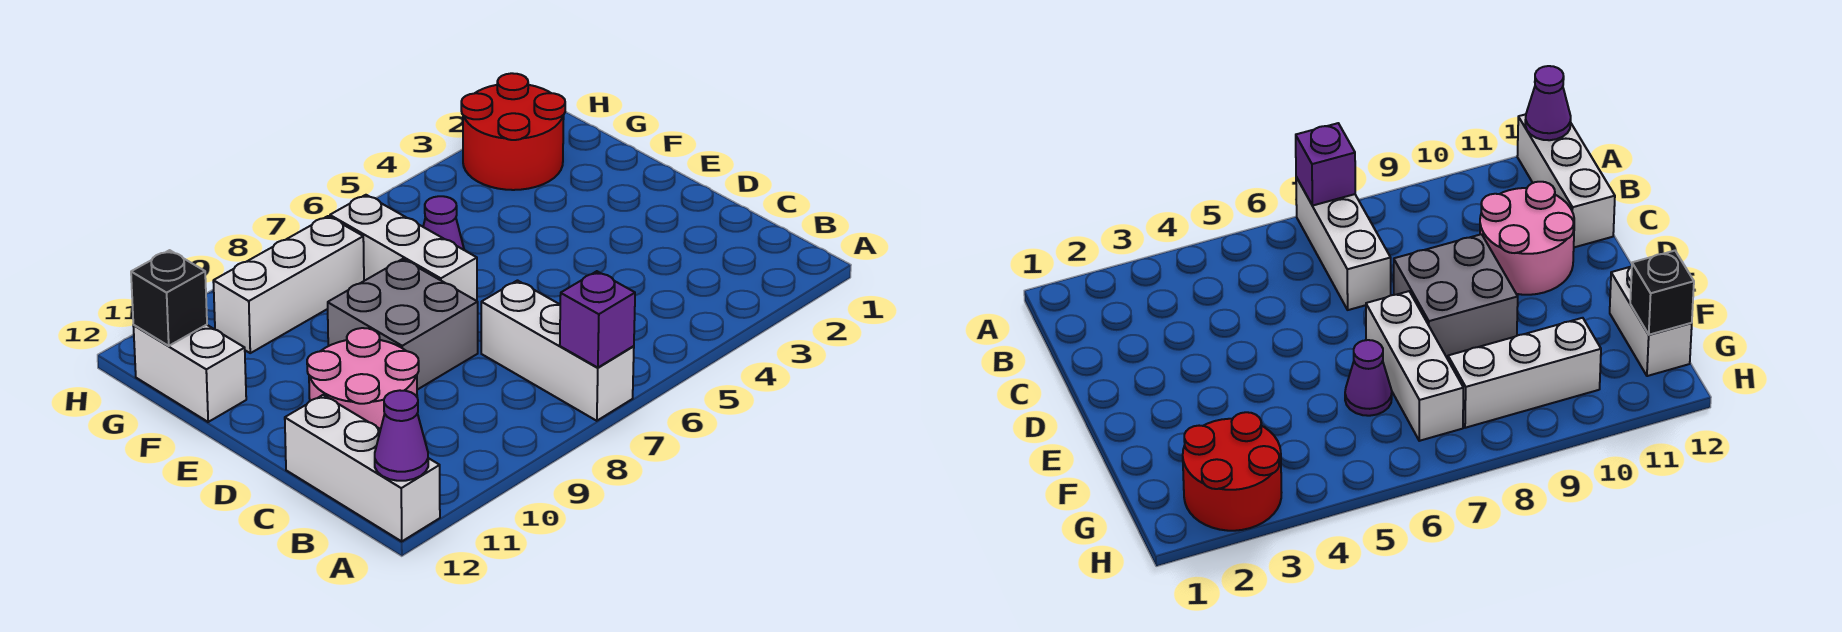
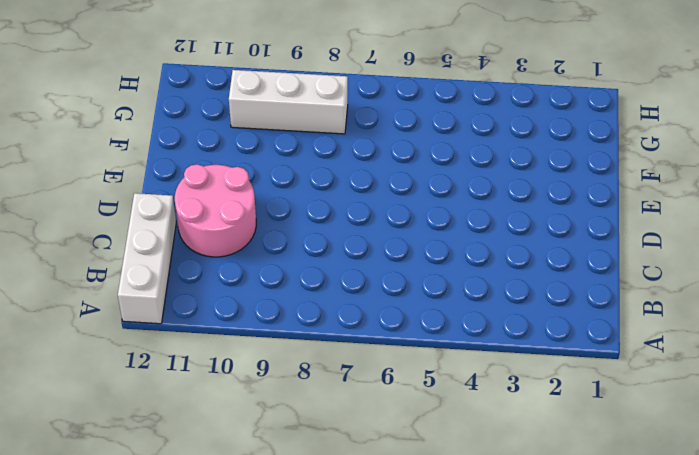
none -> white brick A7:C7 level 1
none -> grey brick D8:E9 level 1
none -> white brick E7:G7 level 1

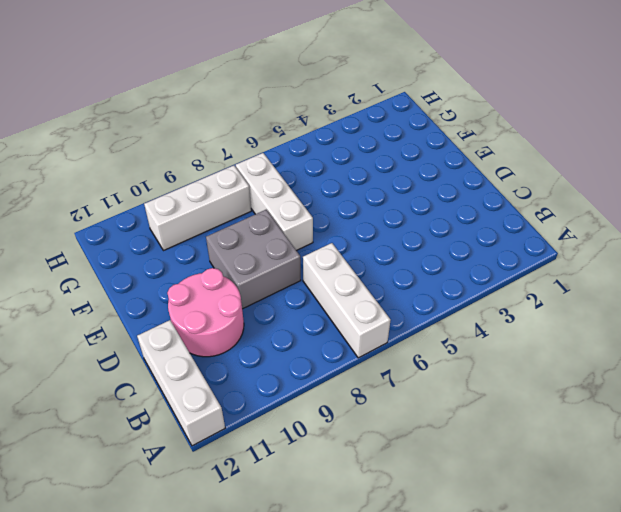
none -> purple cone F6 level 1
none -> white brick F12:G12 level 1
none -> red round brick G2:H3 level 1

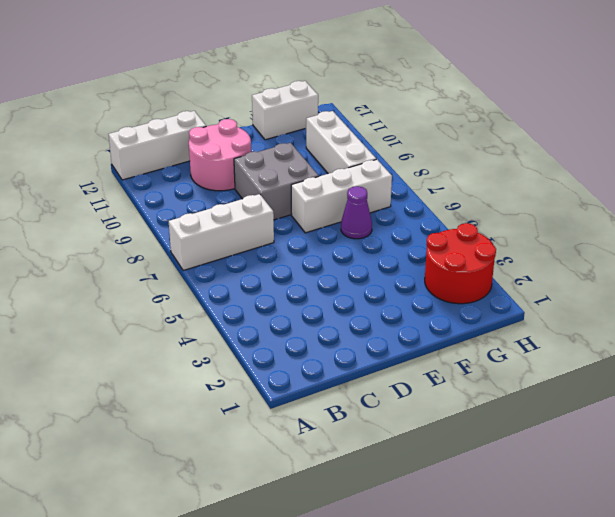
none -> purple brick A7 level 2
none -> purple cone A12 level 2
none -> black brick G12 level 2

